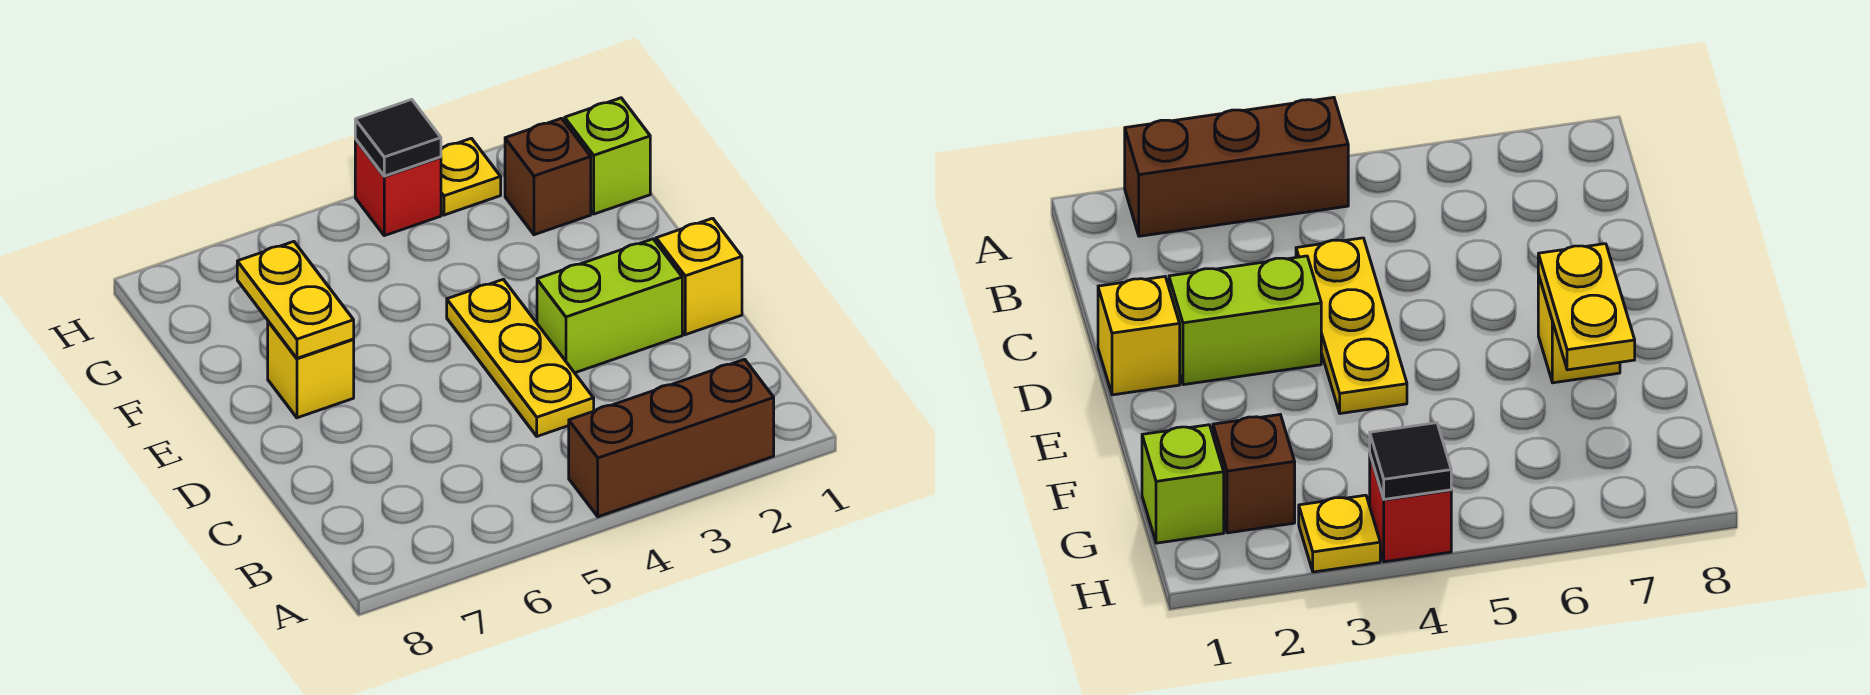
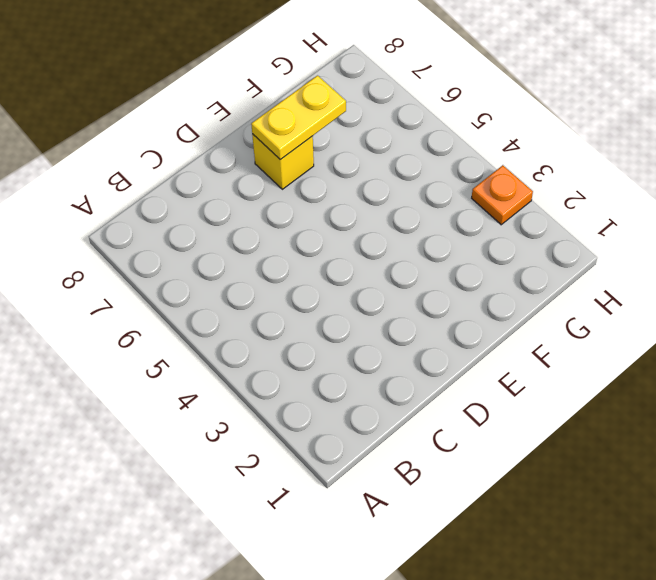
orange plate H3 level 1 -> yellow plate H3 level 1
none -> brown brick A2:A4 level 1
none -> yellow plate C4:E4 level 1

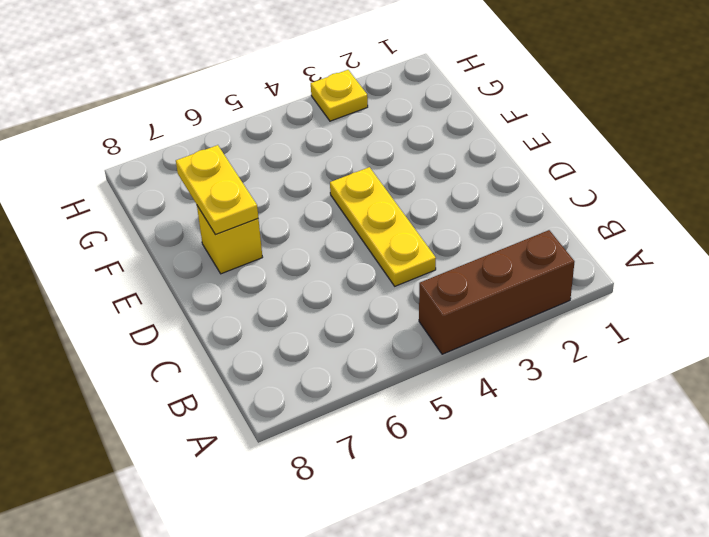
none -> yellow brick D1 level 1
none -> lime brick D2:D3 level 1

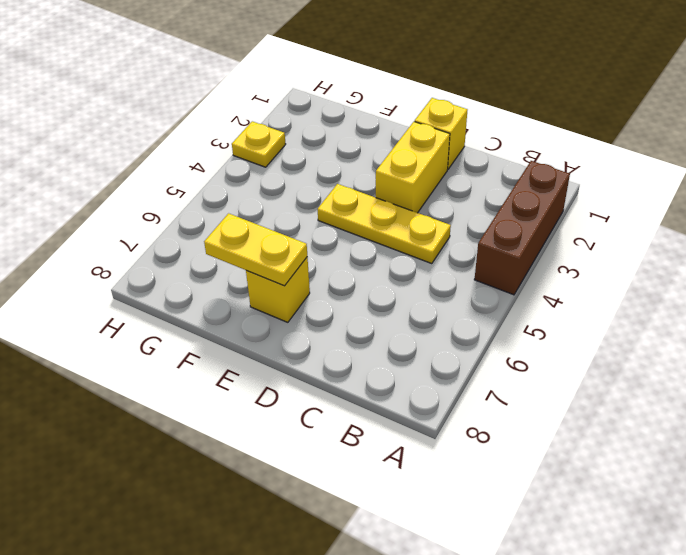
yellow brick D2:D3 level 1 -> lime brick D2:D3 level 1
none -> lime brick G1 level 1
none -> brown brick G2 level 1

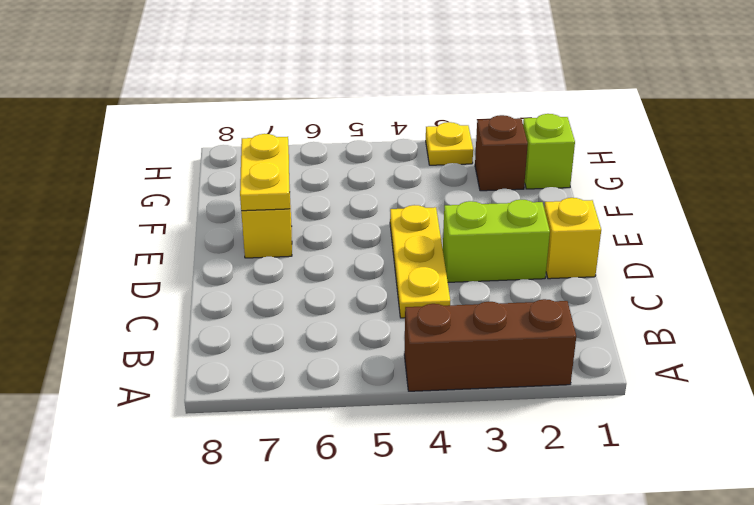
none -> red brick H4 level 1
none -> black tile H4 level 2

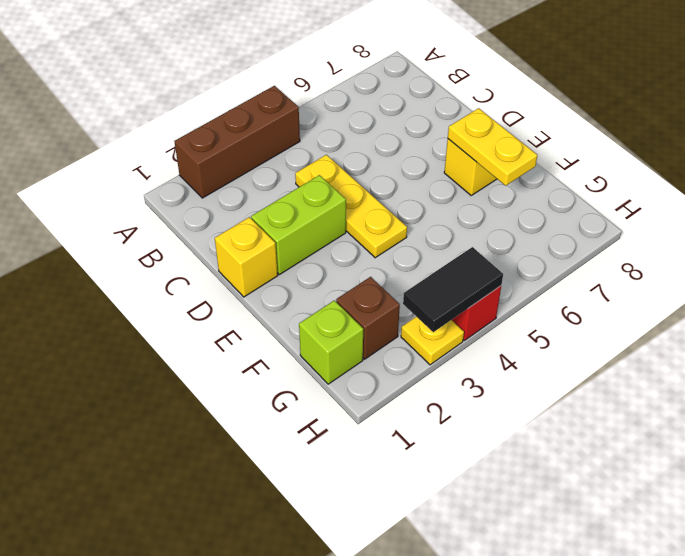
black tile H3:H4 level 2 -> black tile H4 level 2

